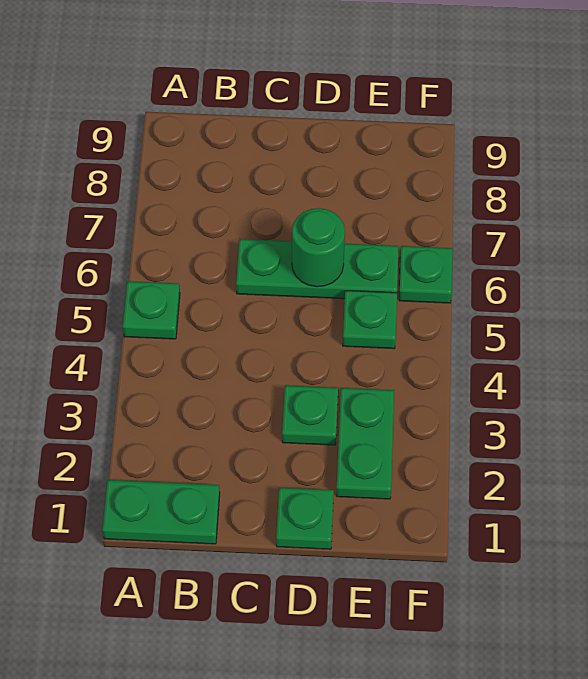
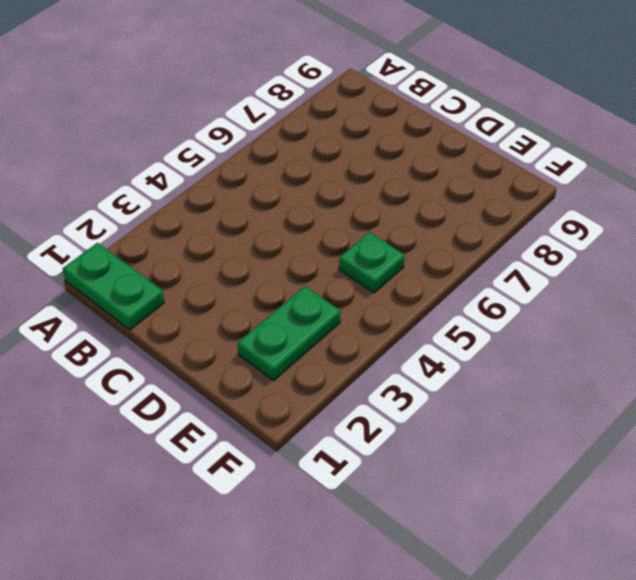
none -> green plate A5 level 1
none -> green plate C6:E6 level 1

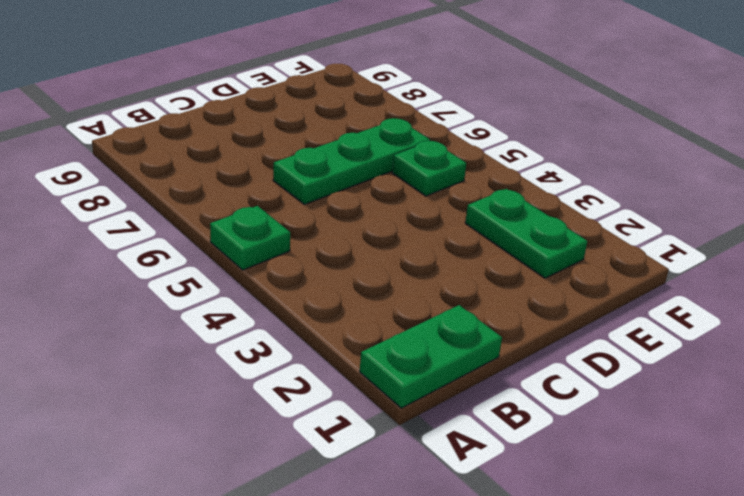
none -> green plate D1 level 1
none -> green plate D3 level 1

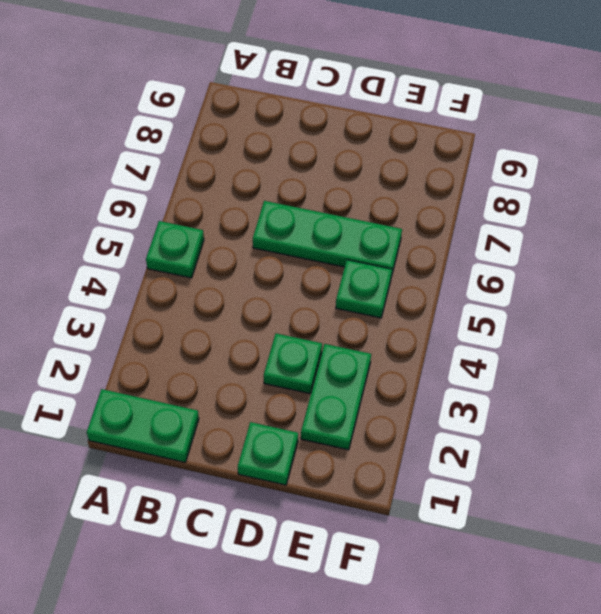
none -> green plate F6 level 1
none -> green round brick D6 level 2

